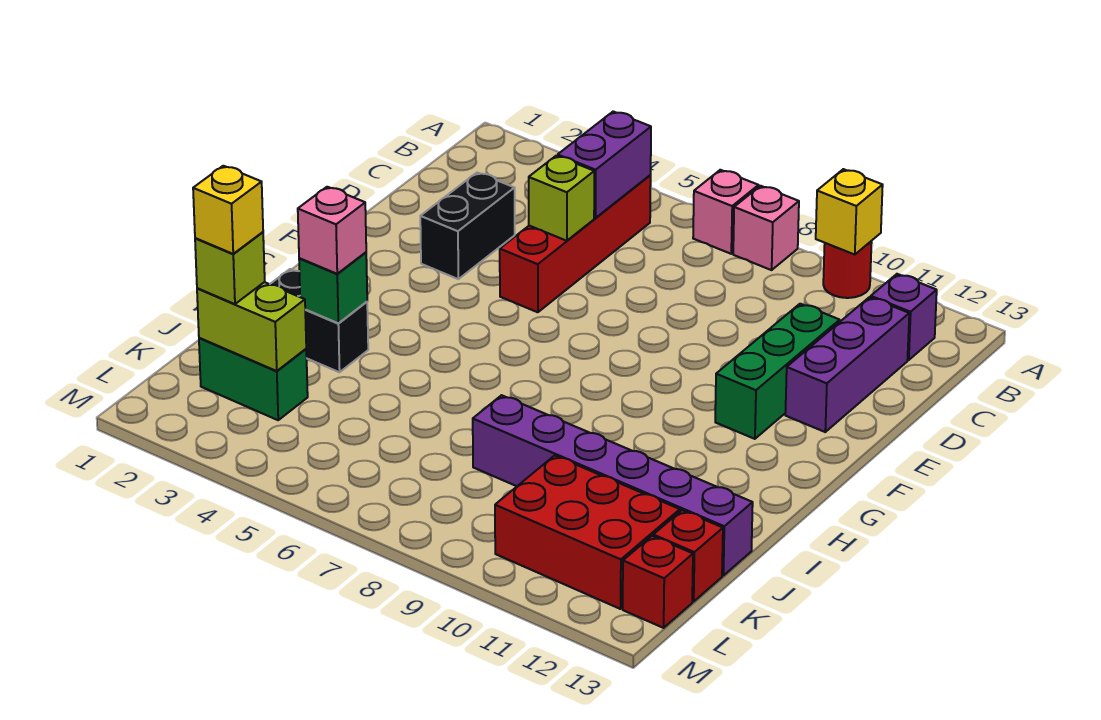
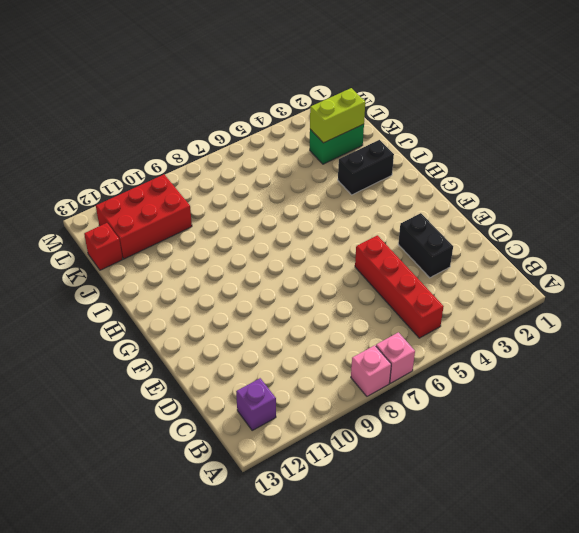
none -> red round brick A10 level 1
none -> purple brick C12:E12 level 1
none -> green brick D11:F11 level 1

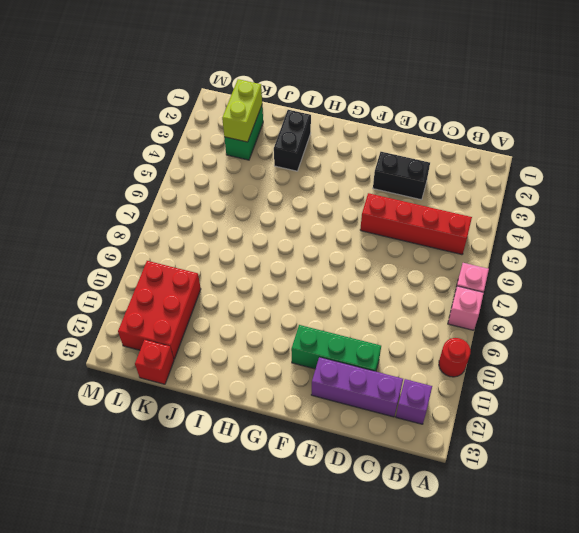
none -> purple brick J8:J13 level 1
none -> red brick L13 level 1
none -> yellow brick A10 level 2

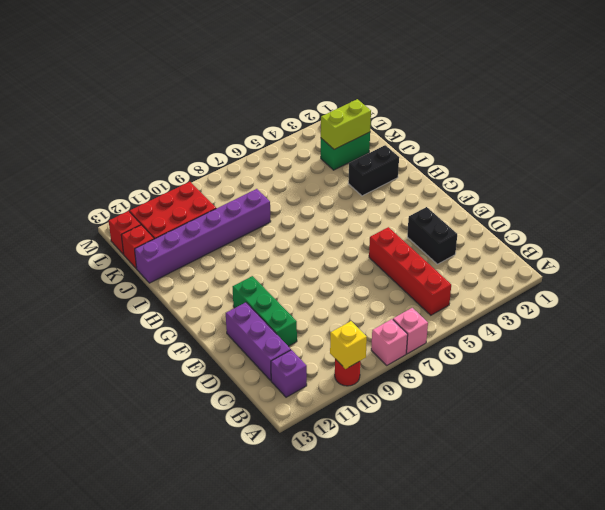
none -> purple brick B5:C5 level 2
none -> lime brick D5 level 2
none -> green brick I3 level 2

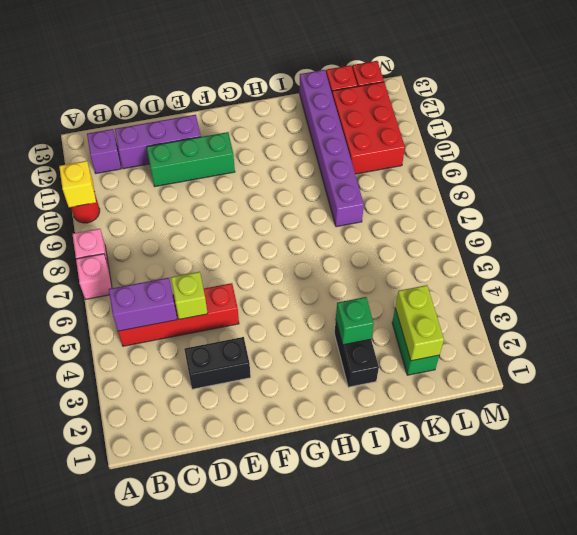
none -> pink brick I3 level 3
none -> lime brick K2 level 3
none -> yellow brick K2 level 4

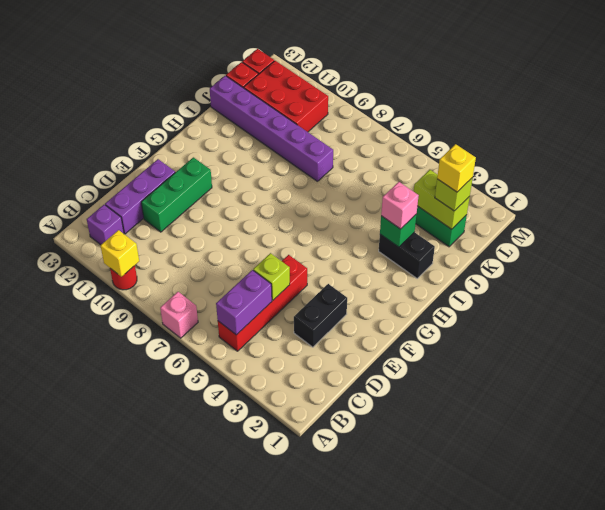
none -> pink brick A8 level 1

